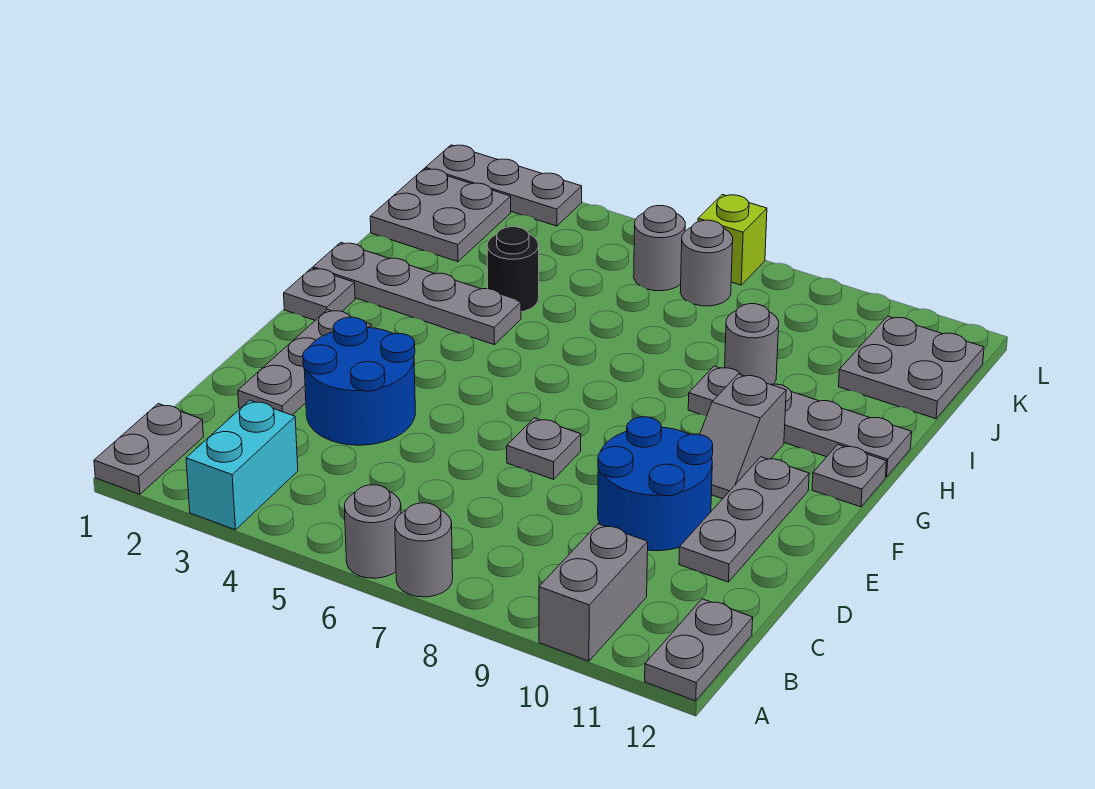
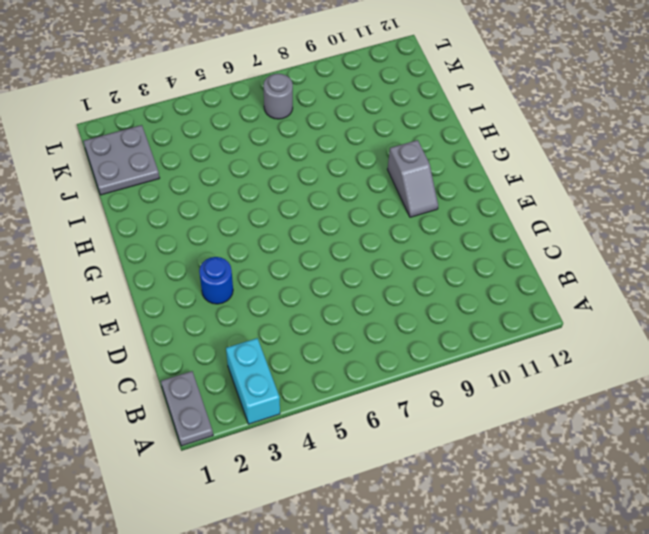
blue round brick E3 level 1 -> blue round brick D3:E4 level 1
none -> grey round brick A6 level 1
none -> grey round brick A7 level 1
none -> grey brick A10:B10 level 1

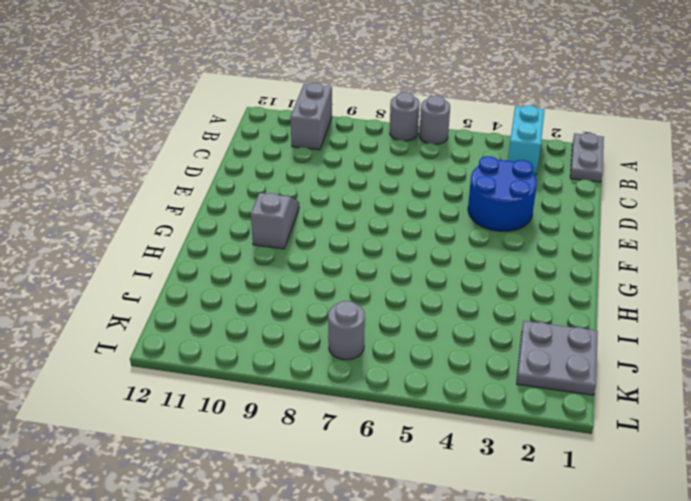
none -> grey plate A12:B12 level 1
none -> grey plate D2:F2 level 1
none -> blue round brick D9:E10 level 1

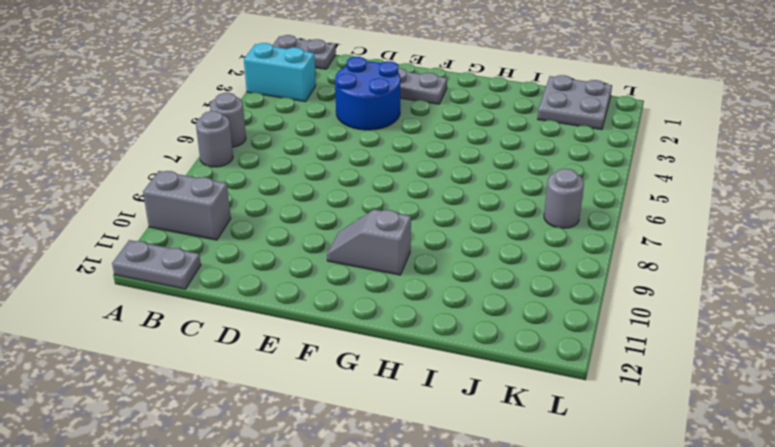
none -> blue round brick D9:E10 level 1
none -> grey plate D11:F11 level 1
none -> grey plate E7 level 1

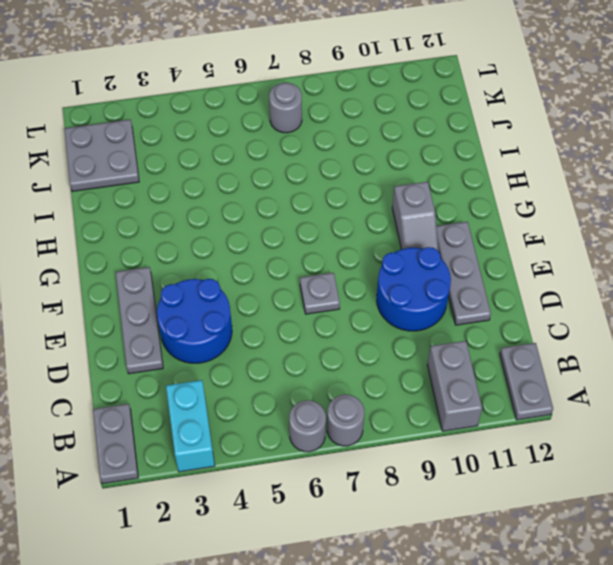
none -> grey plate G1 level 1
none -> grey plate G12 level 1
none -> grey plate H1:H4 level 1

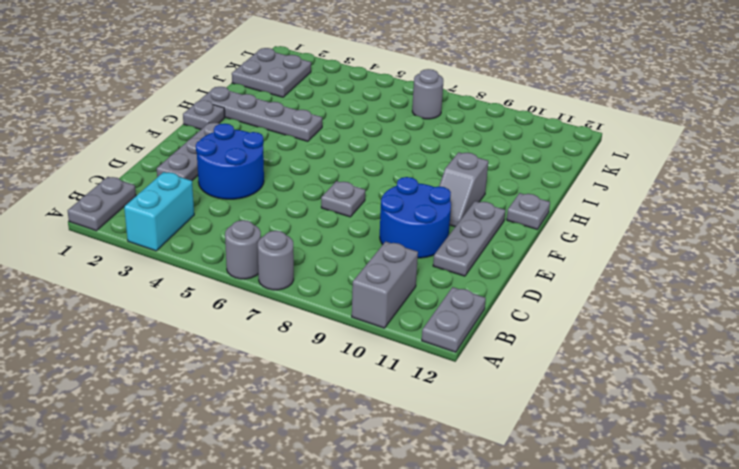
none -> grey plate H9:H12 level 1
none -> black round brick I4 level 1
none -> grey round brick I9 level 1

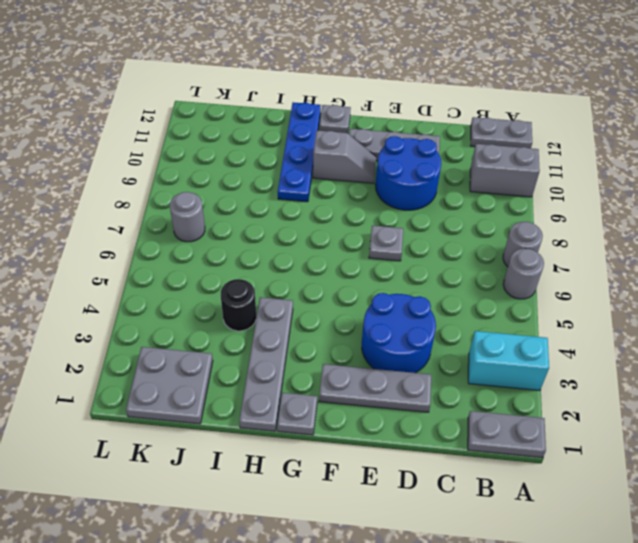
blue plate H9:H12 level 1 -> grey plate H9:H12 level 1
none -> grey round brick I9 level 1
none -> grey plate J11:K12 level 1
none -> grey round brick K6 level 1

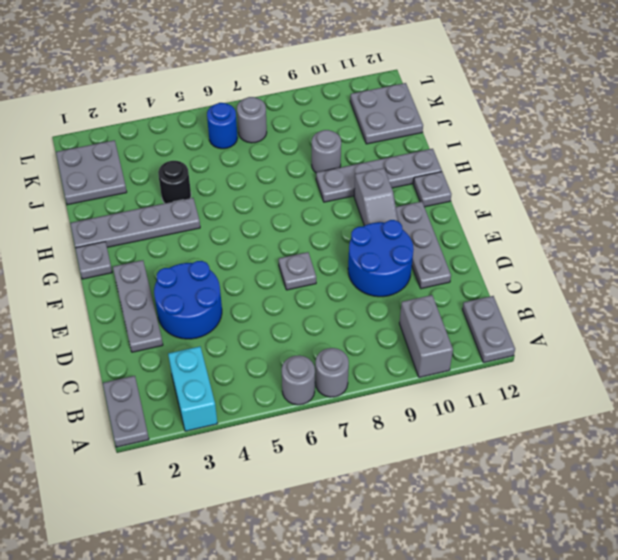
blue round brick K6 level 1 -> grey round brick K6 level 1
none -> grey plate L1:L3 level 1
none -> lime brick L7 level 1

